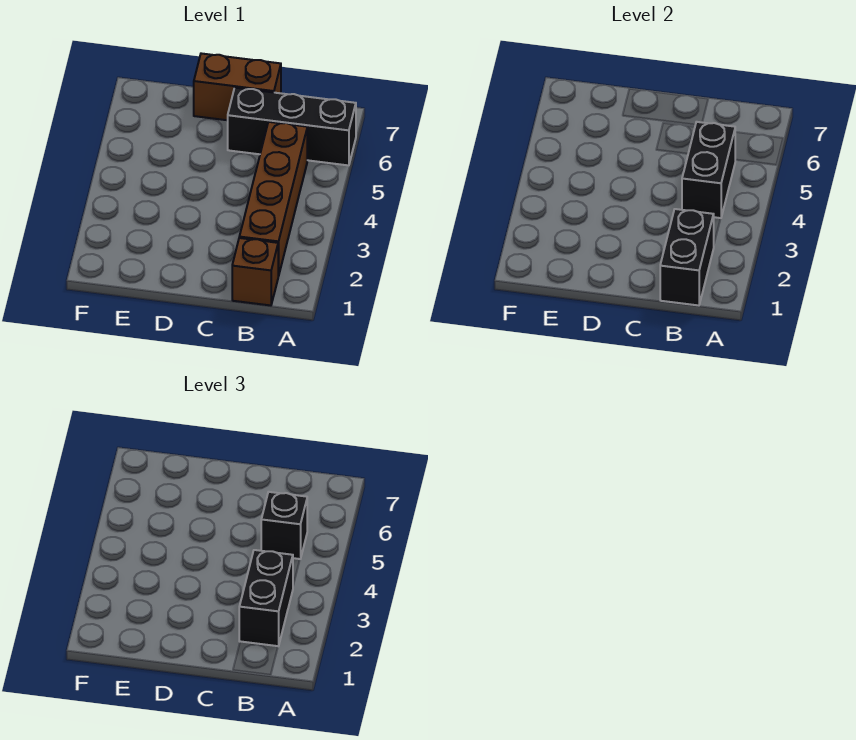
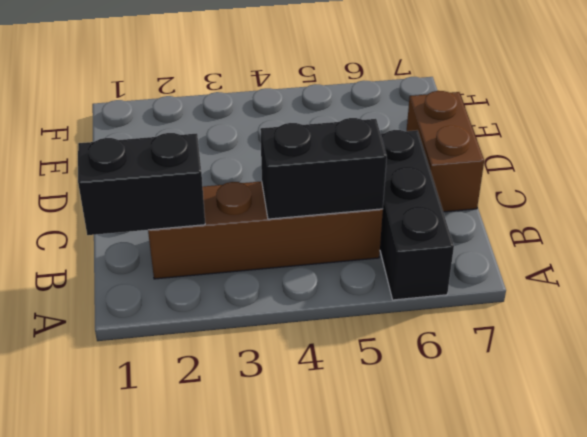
none -> brown brick B1 level 1
none -> black brick B2:B3 level 3

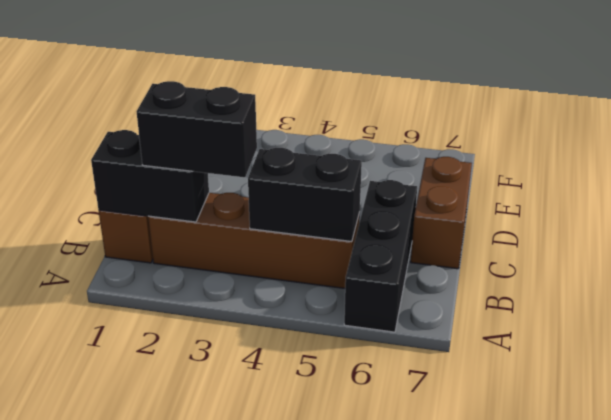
none -> black brick B5 level 3

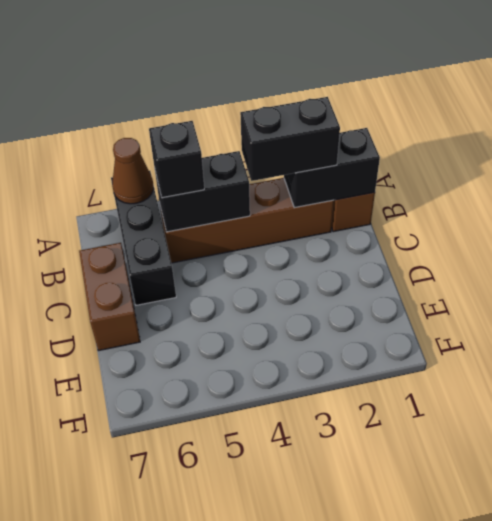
brown cone A6 level 2 -> none

